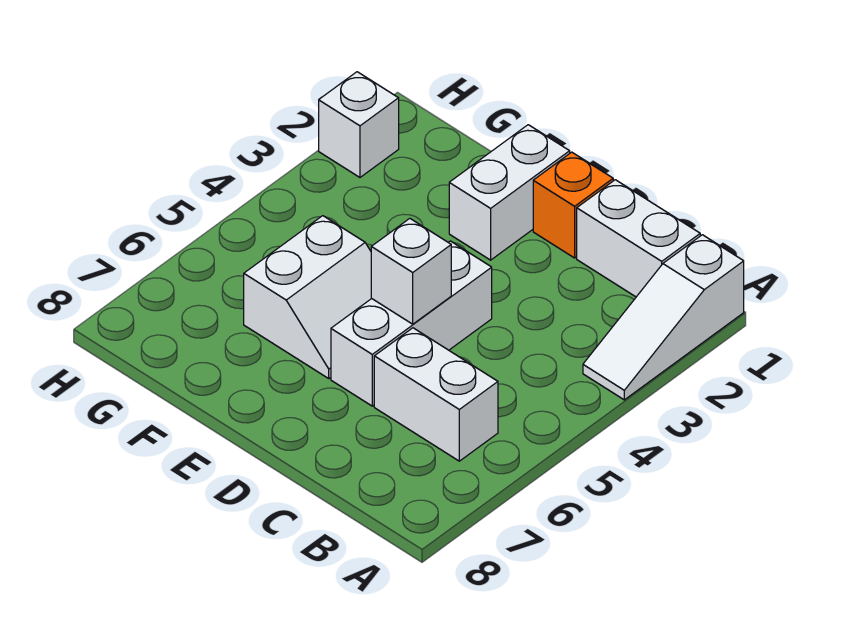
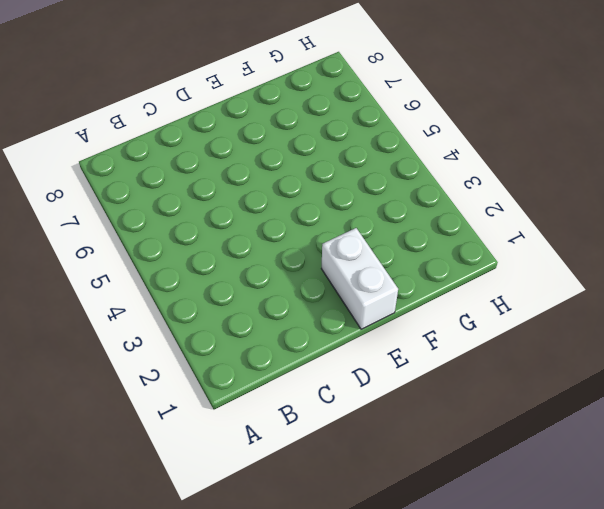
none -> white slope A1:A3 level 1 top 1
none -> white brick B1:C1 level 1

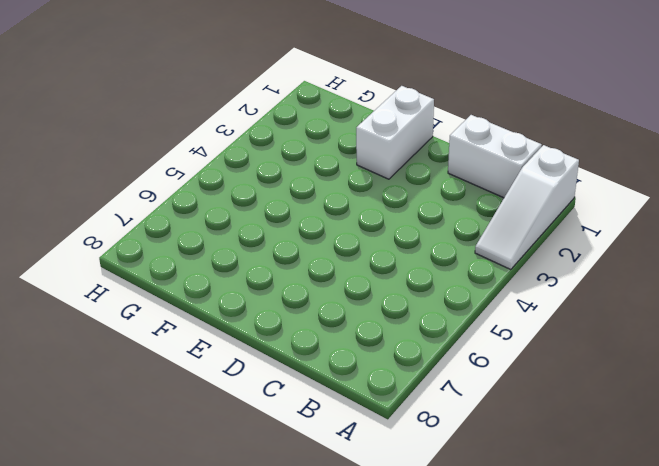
none -> white brick B6:C6 level 1
none -> orange brick D1 level 1

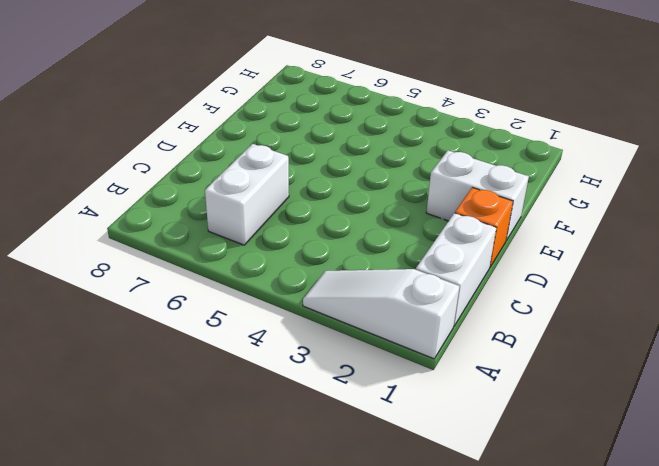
none -> white brick D4:D6 level 1
none -> white slope E5:F6 level 1 top F

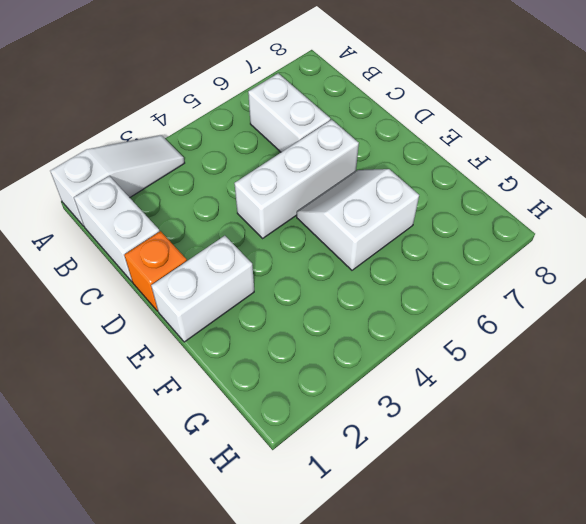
none -> white brick H2 level 1
none -> white brick D5 level 2

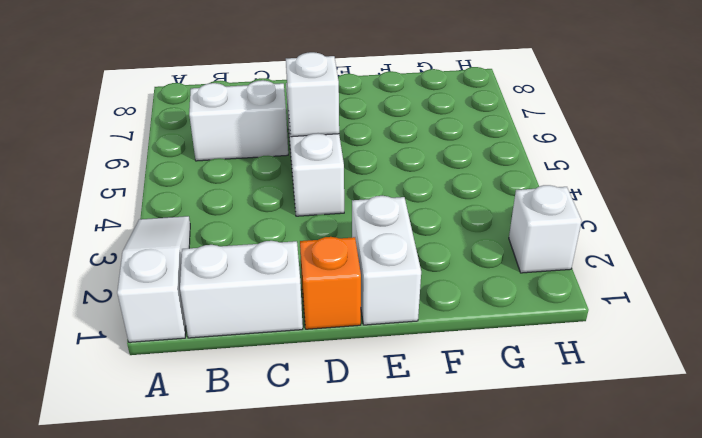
none -> white slope E5:F6 level 1 top F

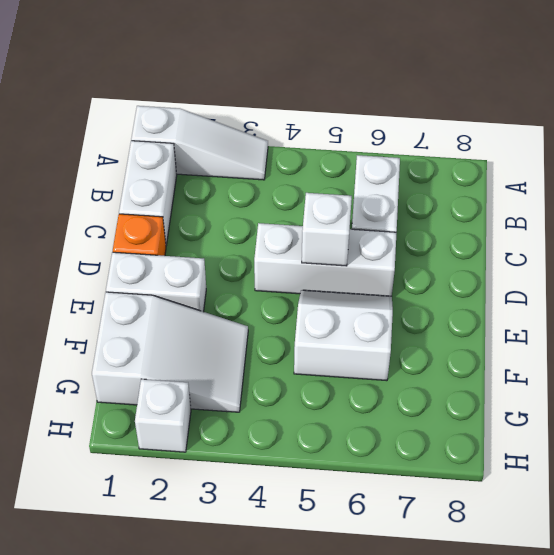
white slope F1:G3 level 1 top 1 -> none

